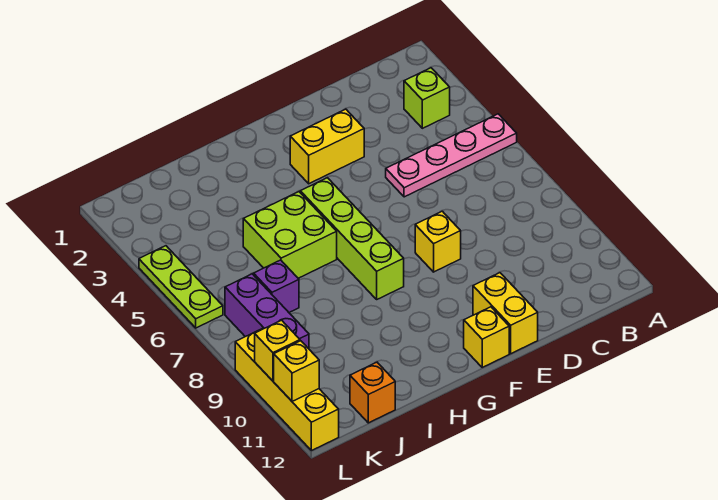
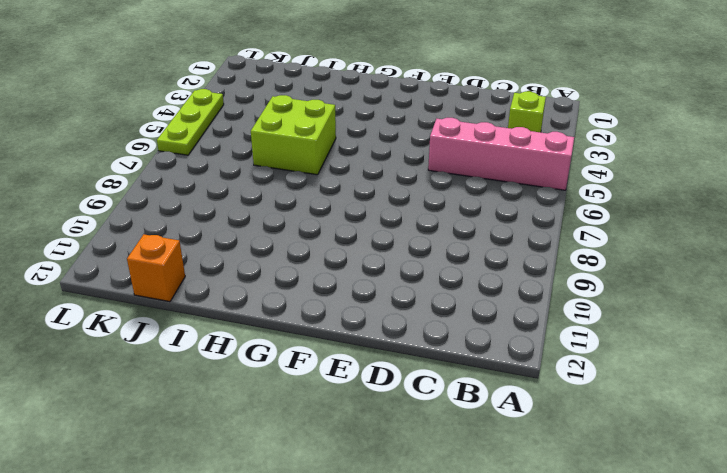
pink brick A5:D5 level 1 -> pink plate A5:D5 level 1
none -> yellow brick E3:F3 level 1
none -> yellow brick E8 level 1
none -> yellow brick E11:E12 level 1

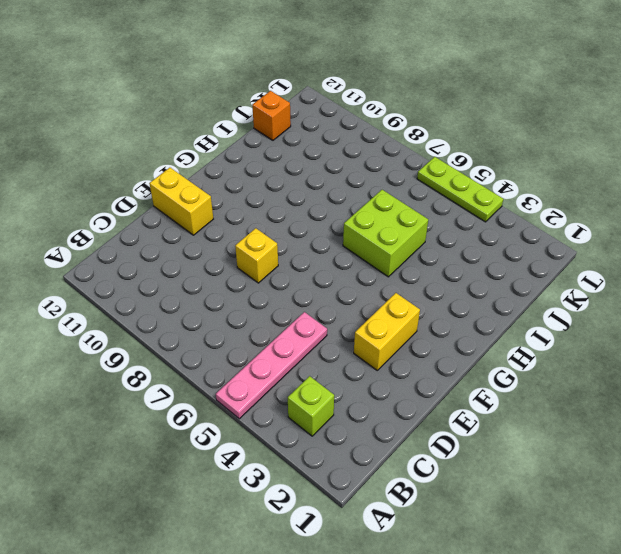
none -> yellow brick F12 level 1
none -> lime brick G5:G8 level 1
none -> purple brick J7 level 1

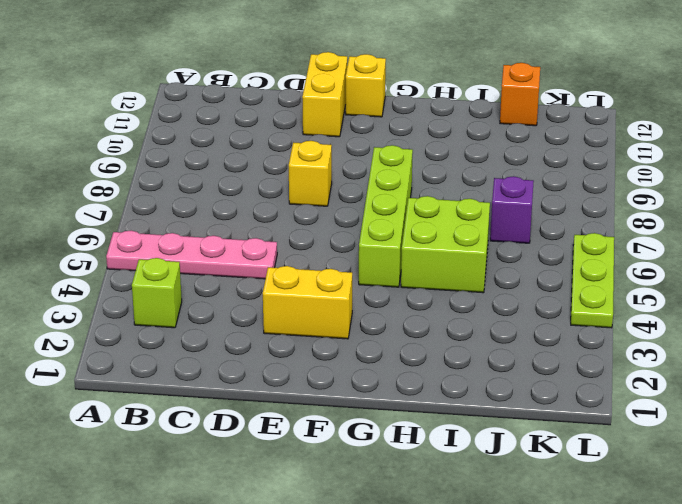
none -> purple brick K7:K9 level 1
none -> yellow brick L9:L12 level 1
none -> yellow brick L10 level 2

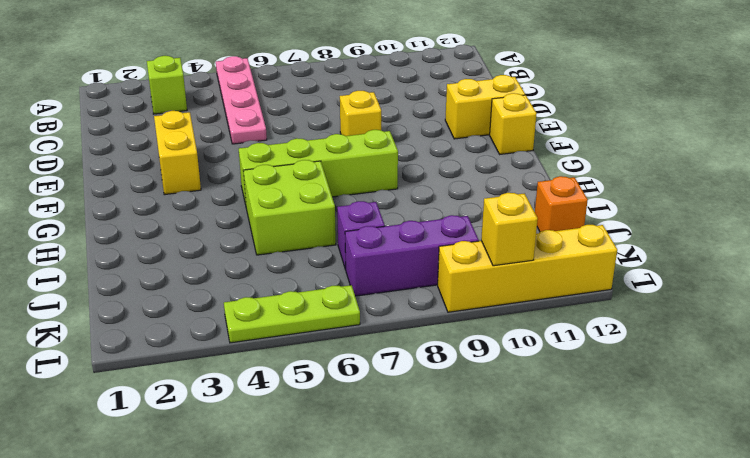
none -> yellow brick L11 level 2

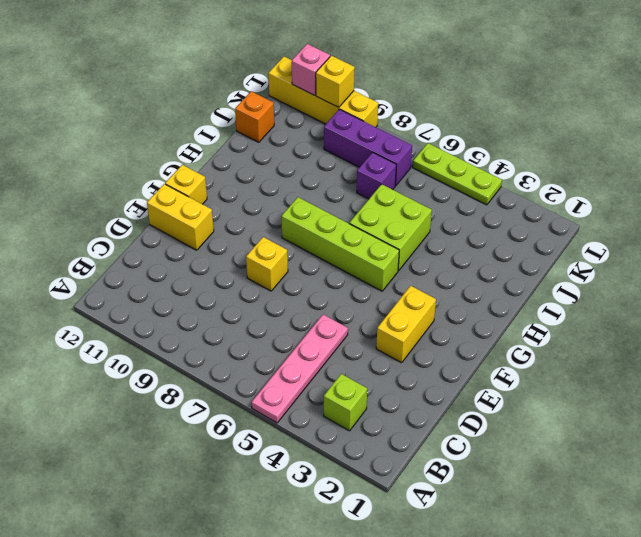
pink brick L11 level 2 -> yellow brick L11 level 2

